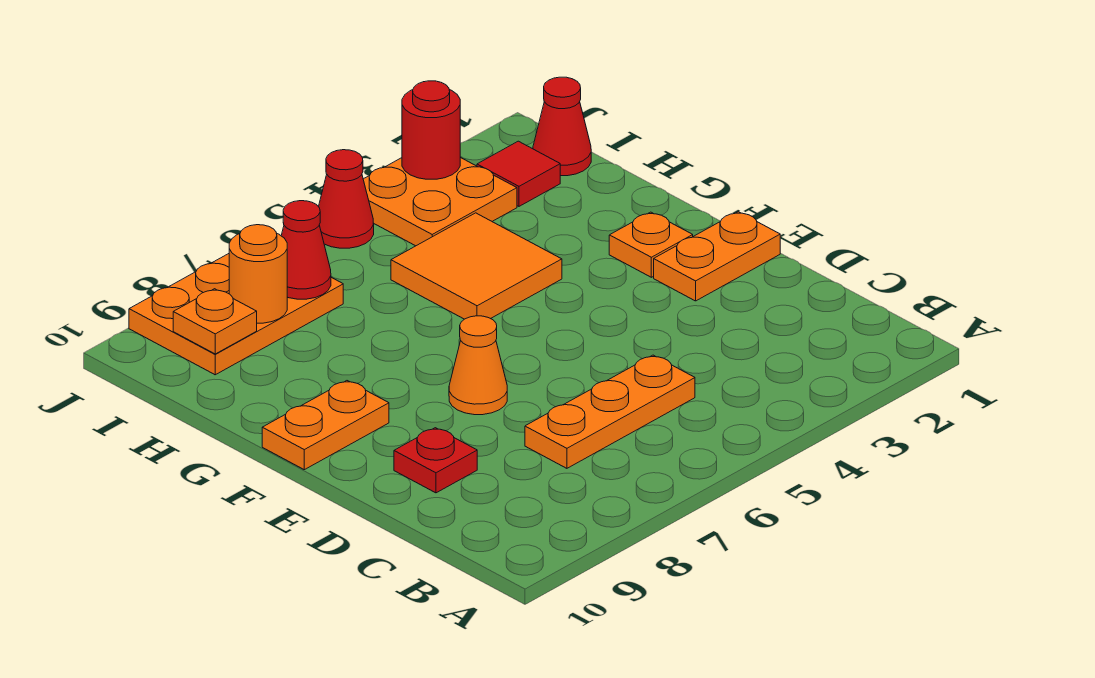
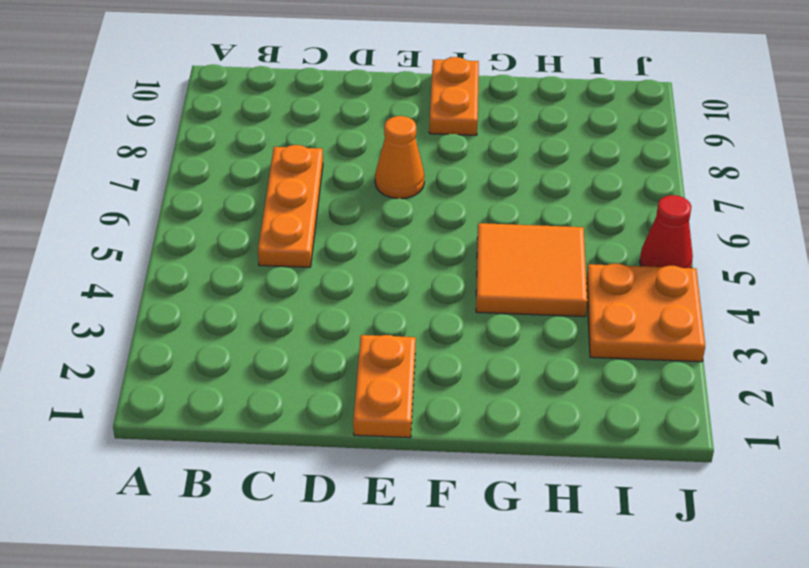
none -> red plate D9 level 1
none -> orange plate F2 level 1
none -> red cone I1 level 1

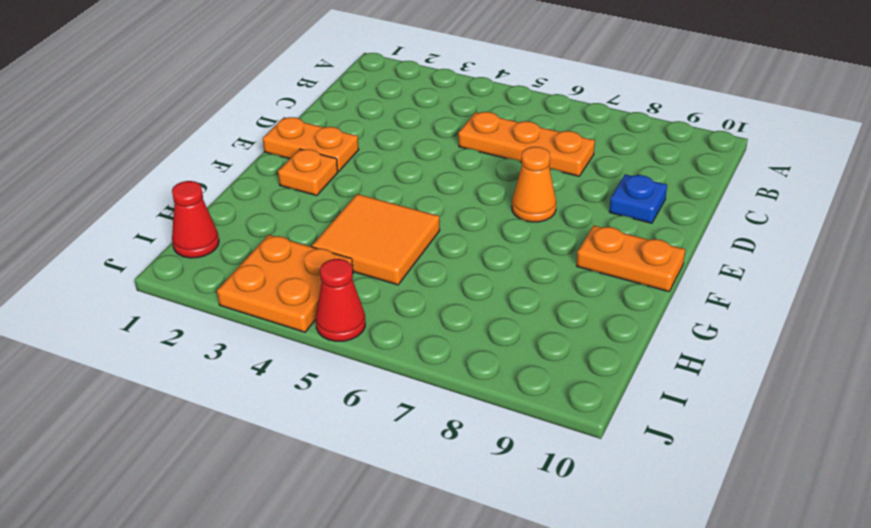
blue plate D9 level 1 -> red plate D9 level 1
none -> red tile I2 level 1
none -> orange plate I7:J9 level 1
none -> red cone I7 level 2

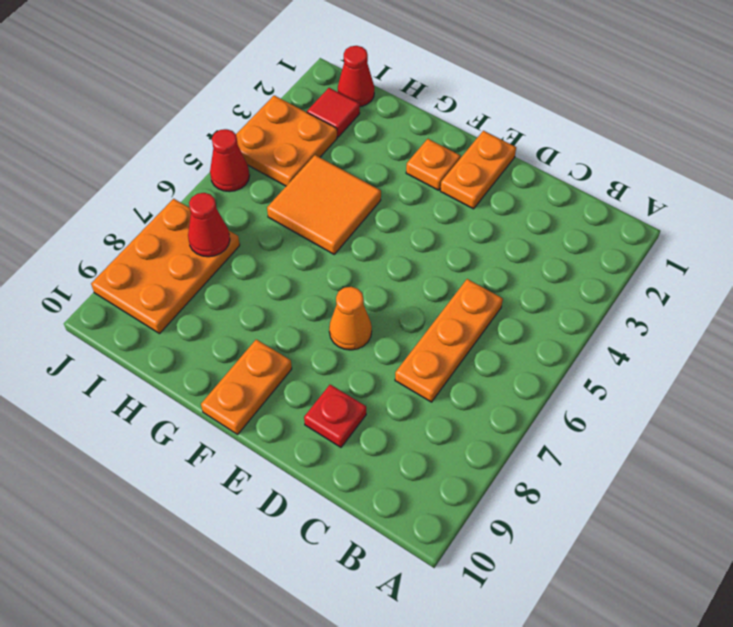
none -> orange round brick I8 level 2
none -> orange plate I9 level 2
none -> red round brick J3 level 2

